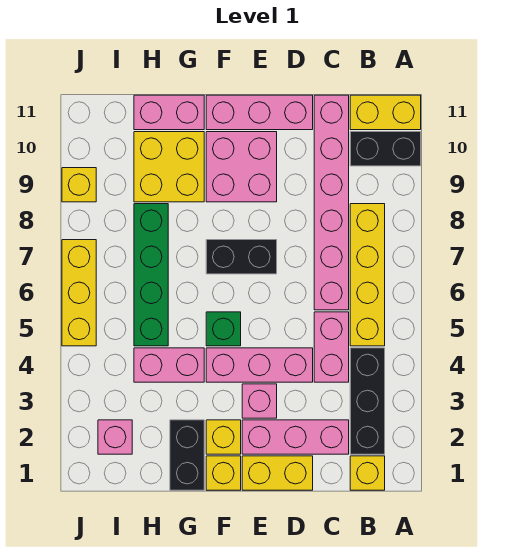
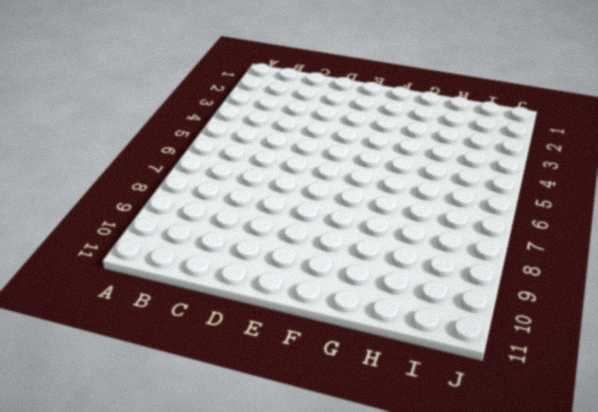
none -> black brick A10:B10 level 1
none -> yellow brick A11:B11 level 1
none -> yellow brick B1 level 1

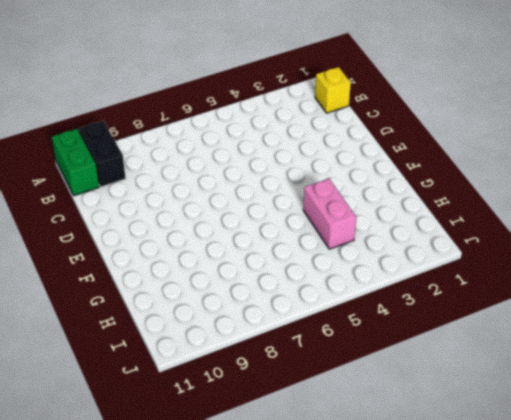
green brick A11:B11 level 1 -> yellow brick A11:B11 level 1
none -> black brick B2:B4 level 1
none -> yellow brick B5:B8 level 1
none -> pink brick C2:E2 level 1

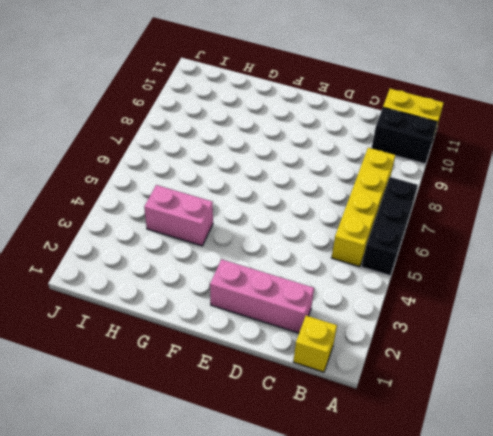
black brick A5:A7 level 1 -> black brick B2:B4 level 1
none -> pink brick C4:C5 level 1
none -> pink brick C6:C11 level 1
none -> yellow brick D1:E1 level 1

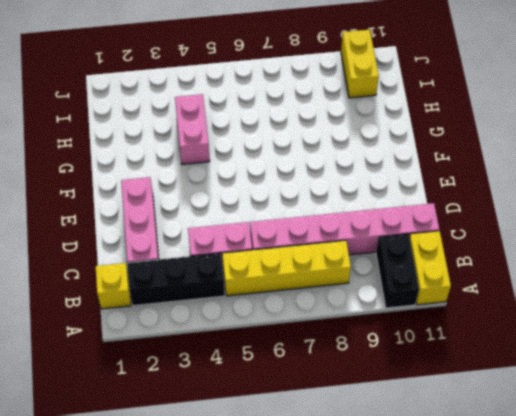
yellow brick I10:J10 level 1 -> yellow brick D1:E1 level 1
none -> pink brick D4:F4 level 1
none -> pink brick D11:F11 level 1
none -> pink brick E3 level 1

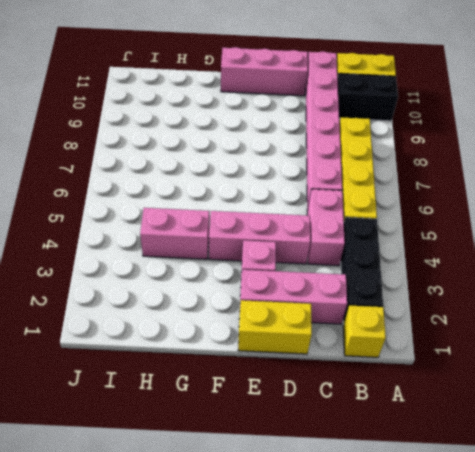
none -> black brick E7:F7 level 1
none -> pink brick E9:F10 level 1
none -> yellow brick F1 level 1

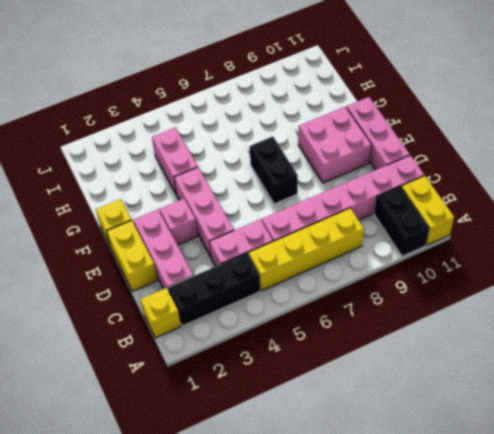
none -> yellow brick F2 level 1
none -> green brick F5 level 1
none -> black brick G1:G2 level 1

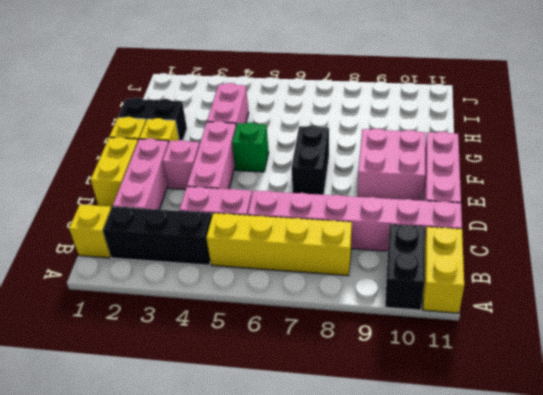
none -> yellow brick G9:H10 level 1
none -> pink brick G11:H11 level 1
none -> green brick H5:H8 level 1

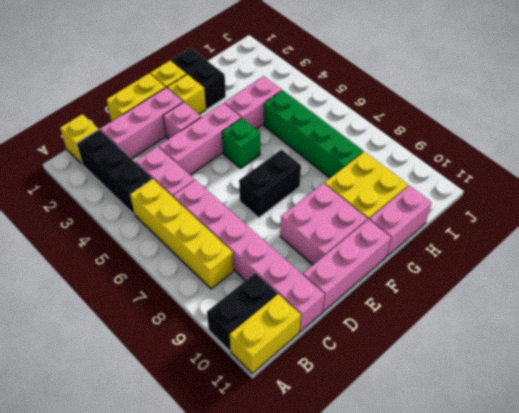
none -> pink brick I2 level 1
none -> yellow brick J5:J7 level 1
none -> yellow brick J9 level 1

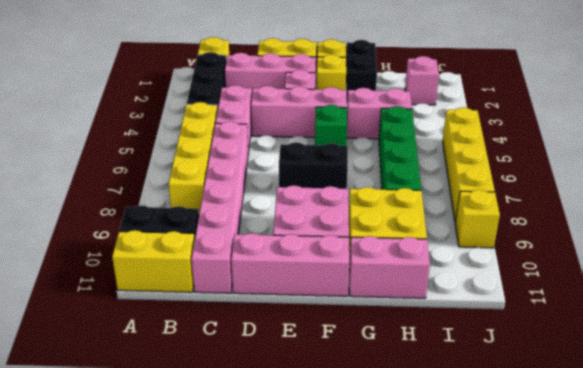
yellow brick J5:J8 level 1 -> yellow brick J5:J7 level 1

